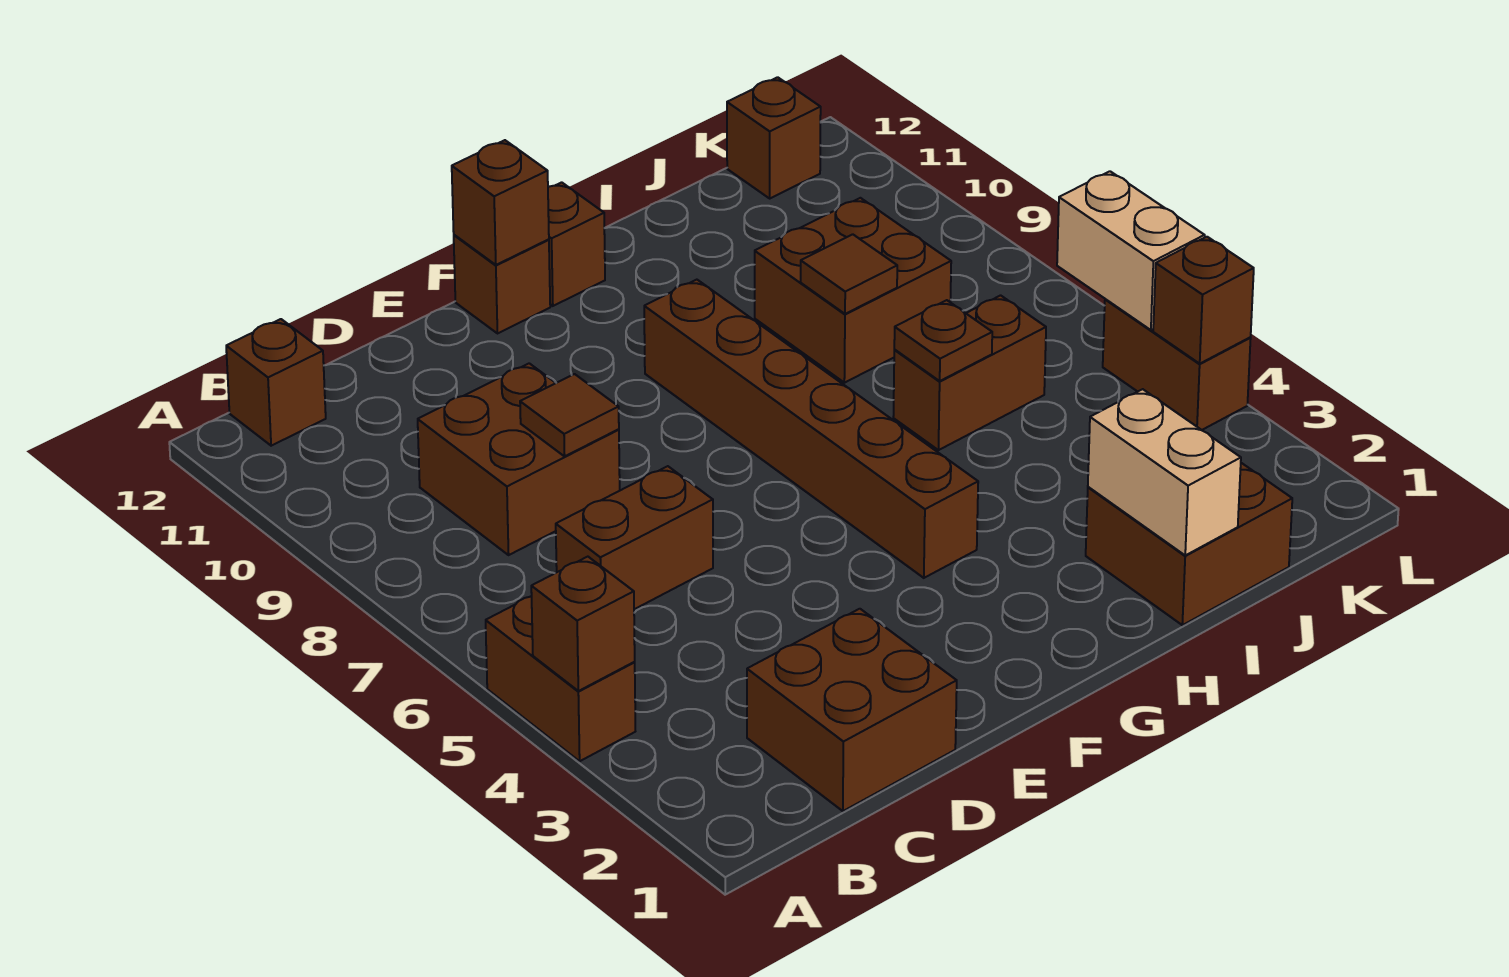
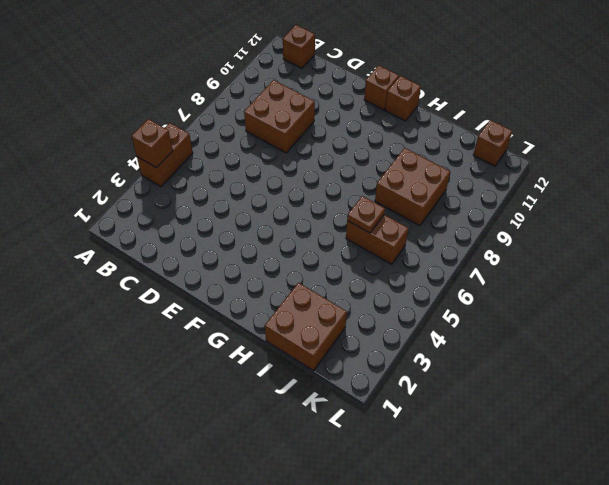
none -> brown brick C1:D2 level 1
none -> brown brick C6:D6 level 1
none -> brown brick G4:G9 level 1

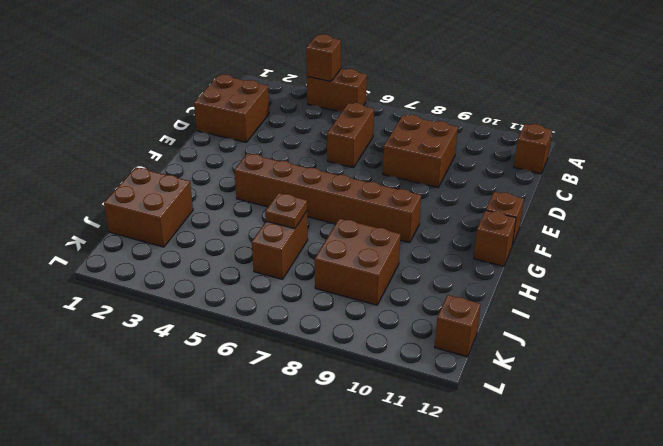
none -> brown brick L4:L5 level 1
none -> brown tile D8 level 2
none -> brown brick F12 level 2

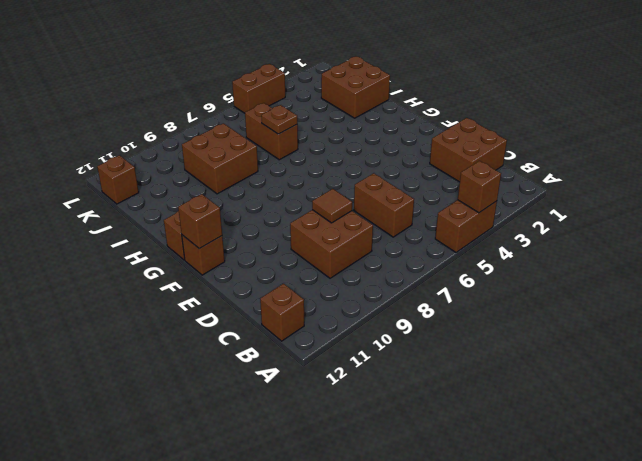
none -> brown brick G4:G9 level 1
none -> tan brick I1:I2 level 2
none -> brown tile I8 level 2

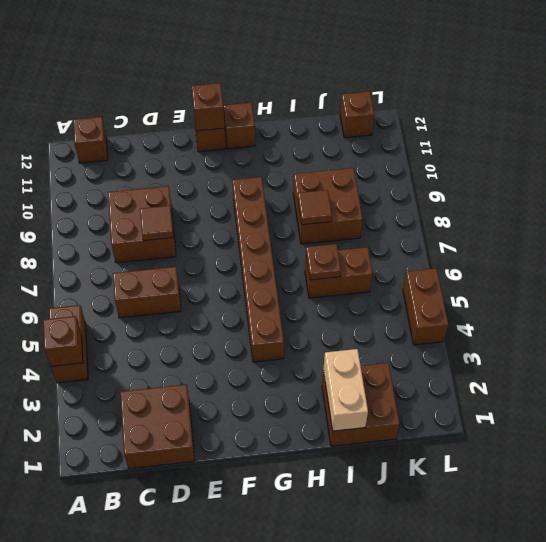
none -> brown brick L4 level 2
none -> tan brick L5:L6 level 2

